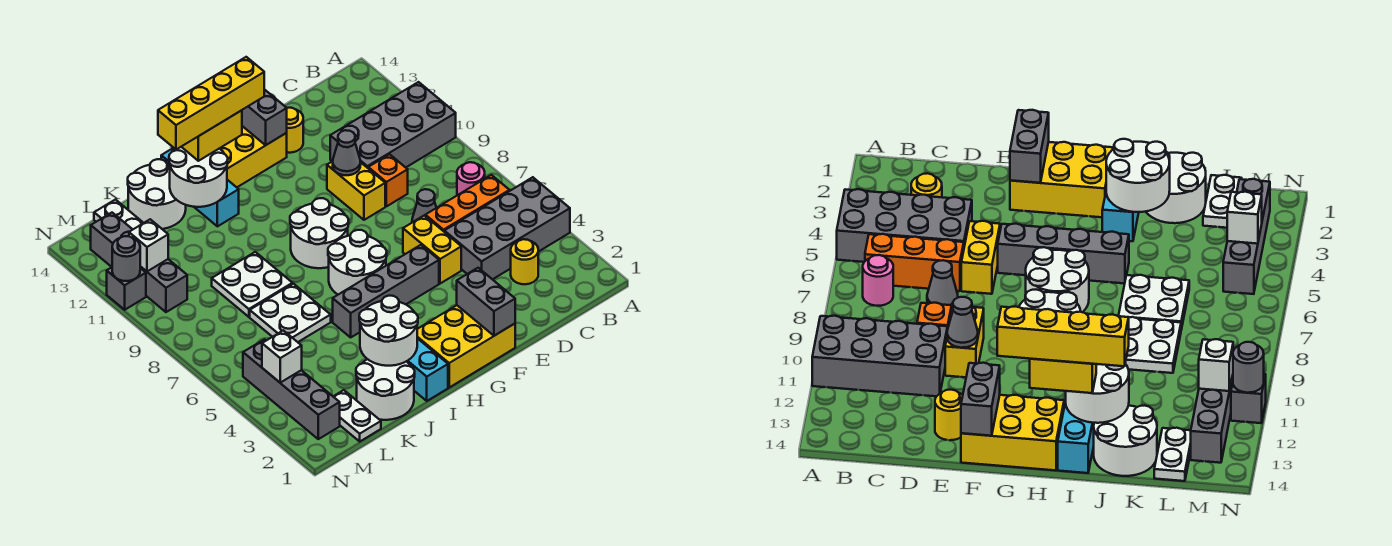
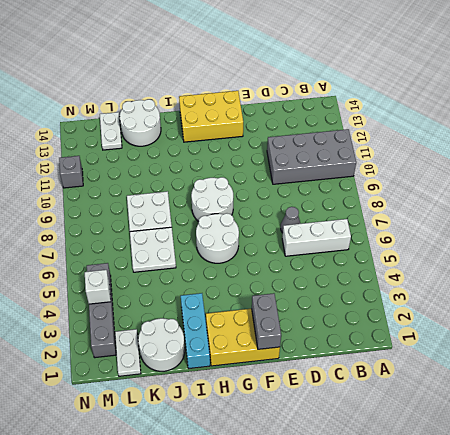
white brick B6:D6 level 1 -> orange brick B6:D6 level 1
none -> grey brick A4:D5 level 1
none -> pink round brick B7 level 1
none -> yellow round brick C3 level 1
none -> orange brick D9 level 1

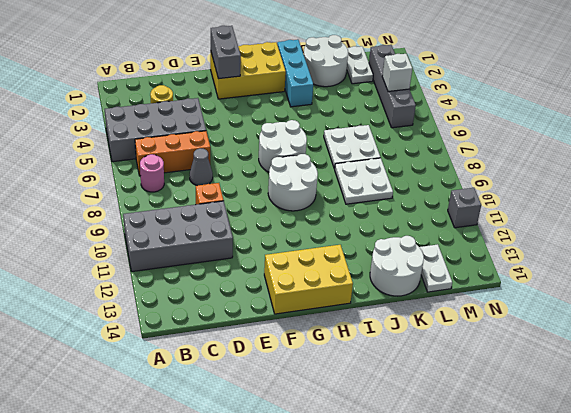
none -> yellow brick E5:E6 level 1
none -> yellow brick E9:E10 level 1
none -> yellow round brick E13 level 1
none -> grey brick F5:I5 level 1

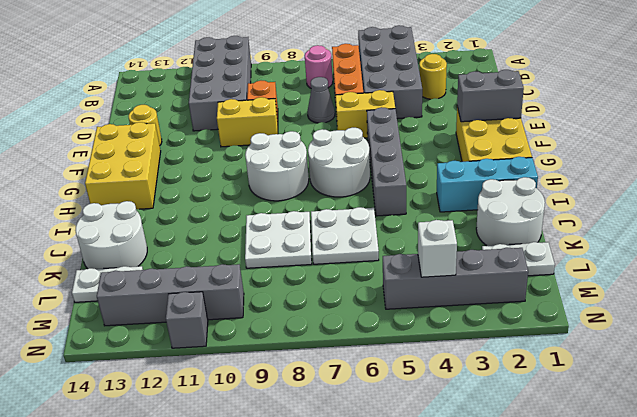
none -> cyan brick I12:I14 level 1
none -> grey cone E10 level 2
none -> grey brick F13:F14 level 2
none -> white round brick I2:J3 level 2

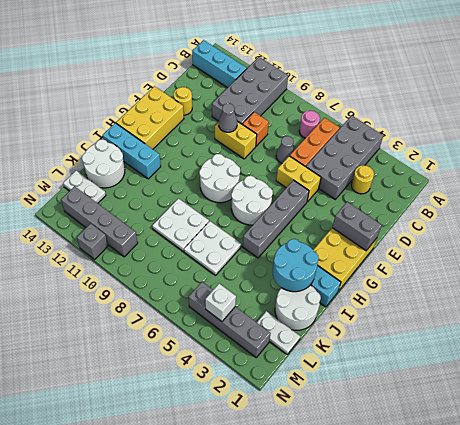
cyan brick B12:B14 level 1 -> none
cyan round brick I2:J3 level 2 -> white round brick I2:J3 level 2
none -> grey brick F13:F14 level 2
none -> white round brick I12:J13 level 2
none -> white brick M11 level 2
none -> grey round brick N11 level 2

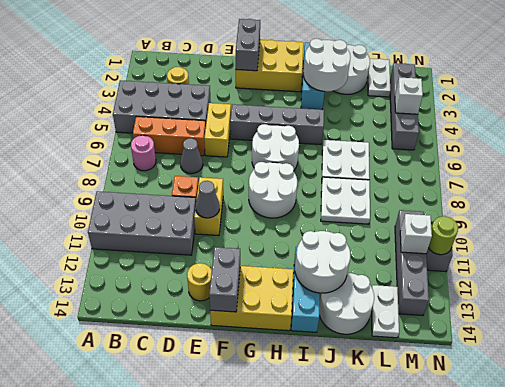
lime round brick N11 level 2 -> grey round brick N11 level 2
none -> yellow brick H13:I13 level 3
none -> yellow brick G13:J13 level 4

